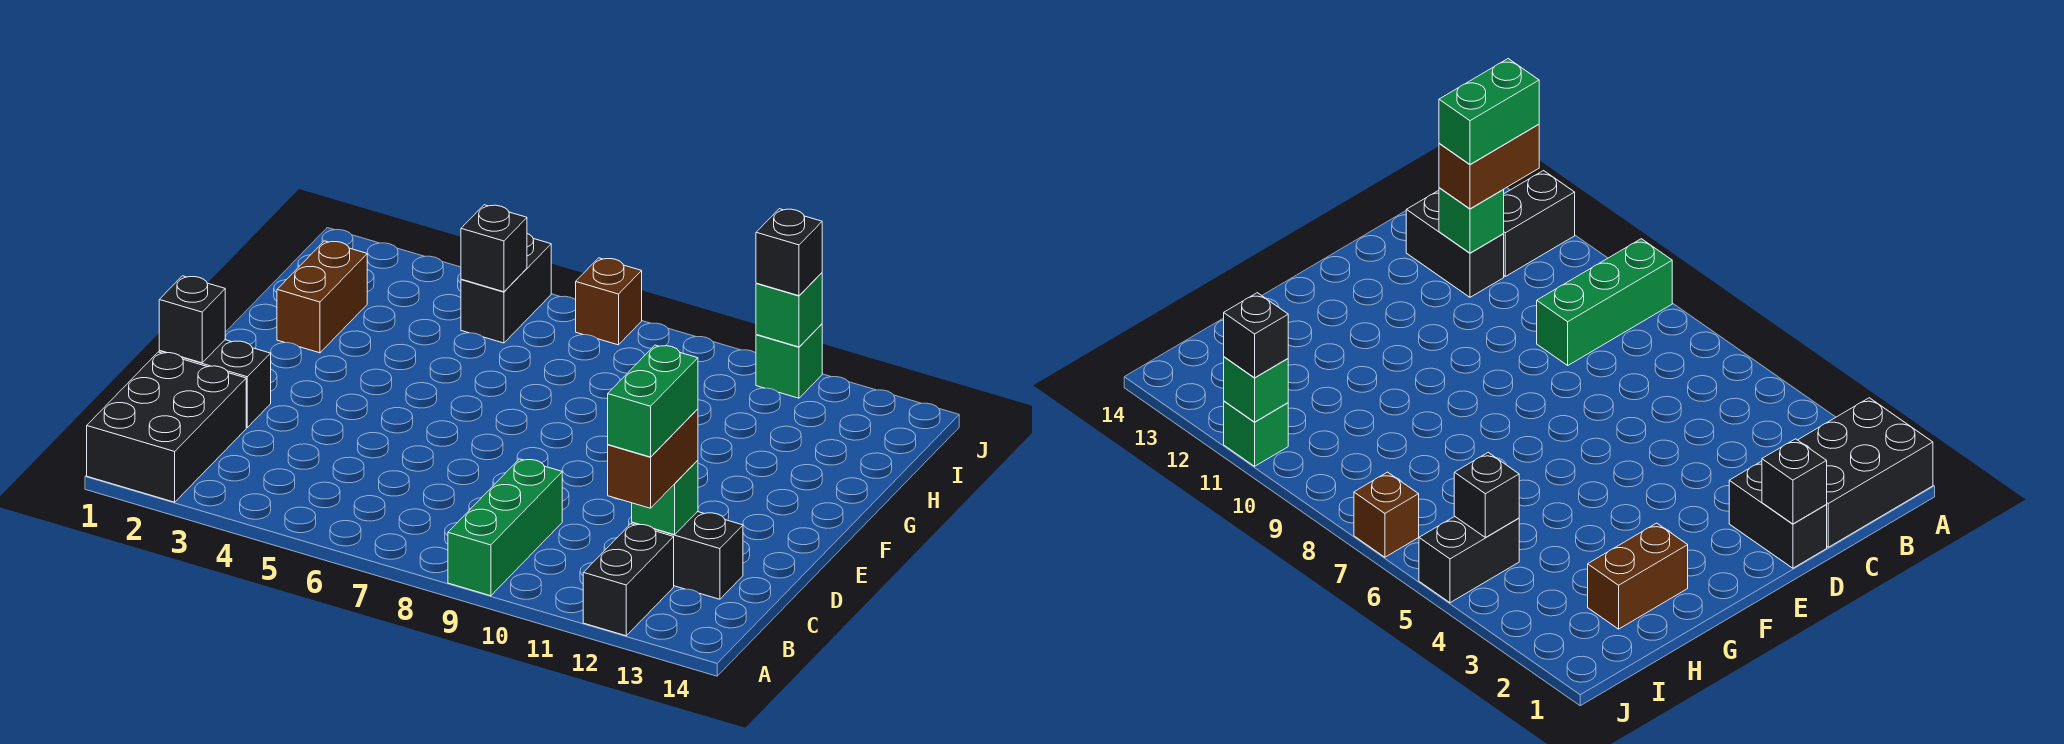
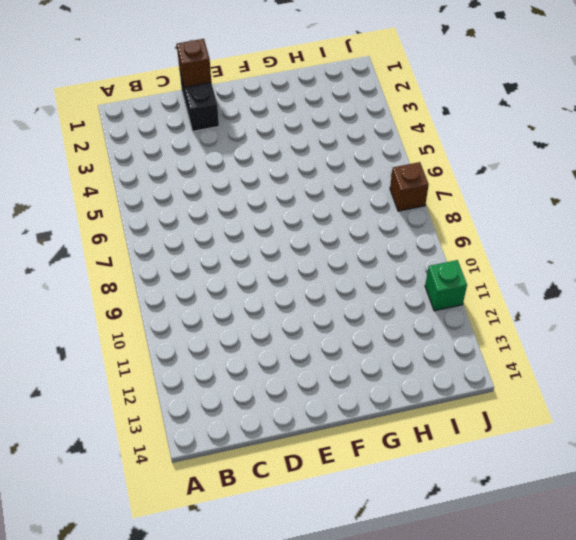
brown brick D1 level 2 -> black brick D1 level 2
none -> black brick A1:C2 level 1
none -> green brick A9:C9 level 1
none -> black brick A12:B12 level 1

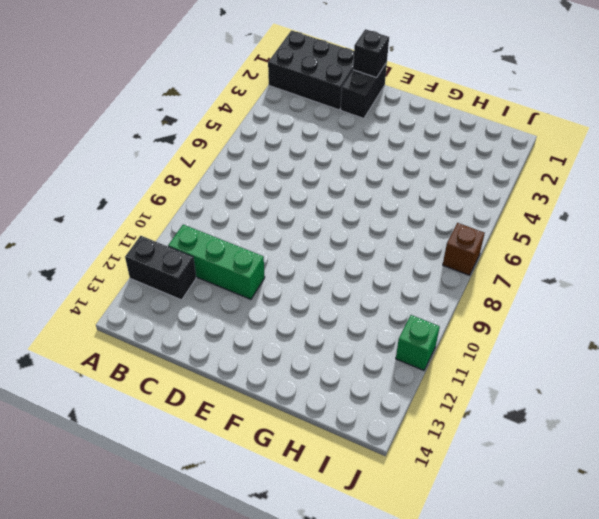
green brick B11:D11 level 1 -> green brick A9:C9 level 1
none -> black brick C12:C13 level 1
none -> brown brick G2:H2 level 1
none -> black brick I5:J5 level 1

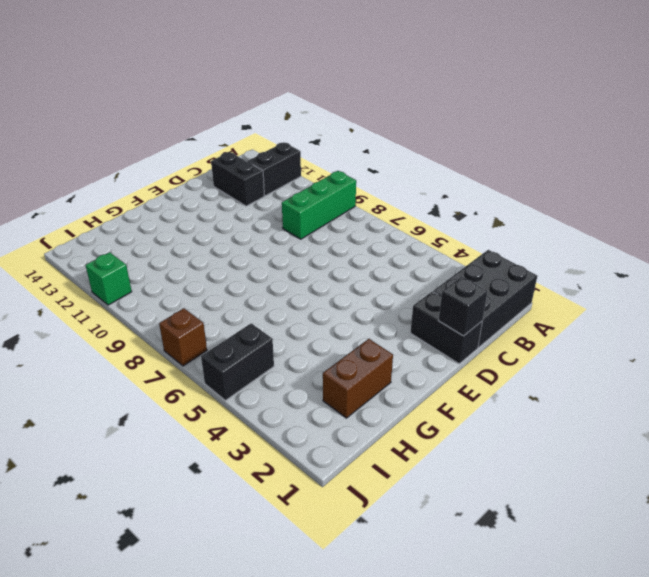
none -> green brick C12 level 2
none -> black brick I5 level 2
none -> green brick J11 level 2

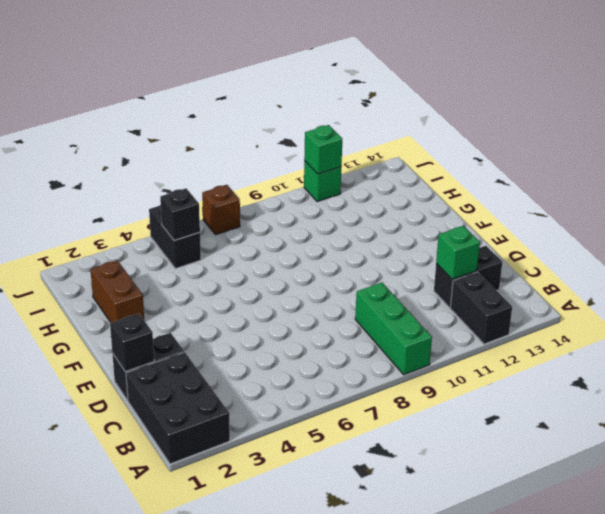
none -> brown brick B12:C12 level 3
none -> black brick J11 level 3
none -> green brick B12:C12 level 4

